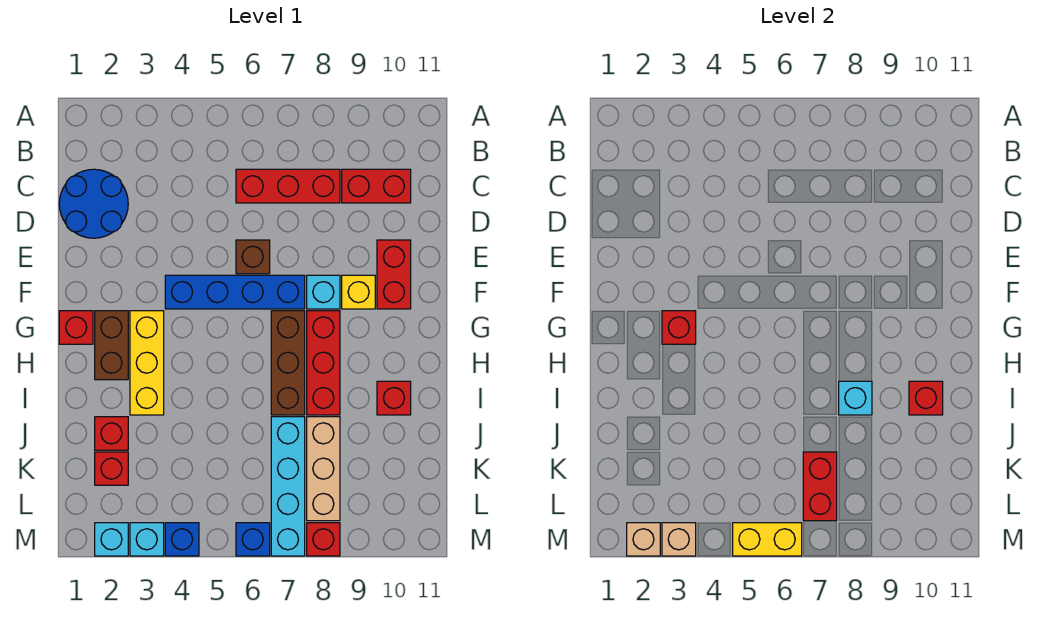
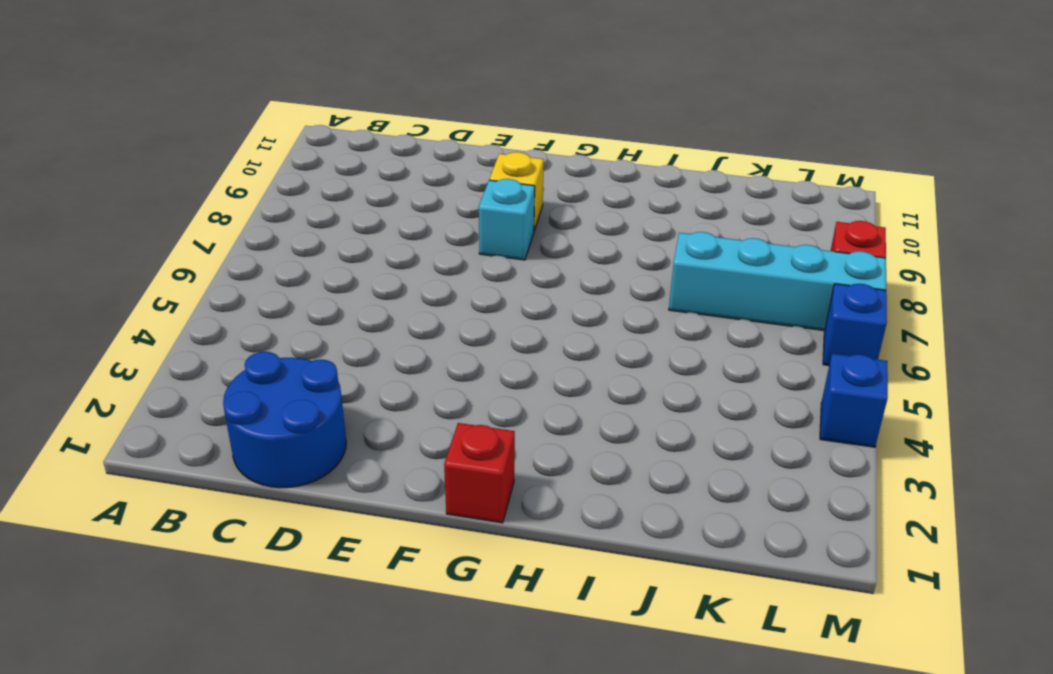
none -> red brick C6:C8 level 1
none -> red brick C9:C10 level 1
none -> brown brick E6 level 1
none -> red brick E10:F10 level 1

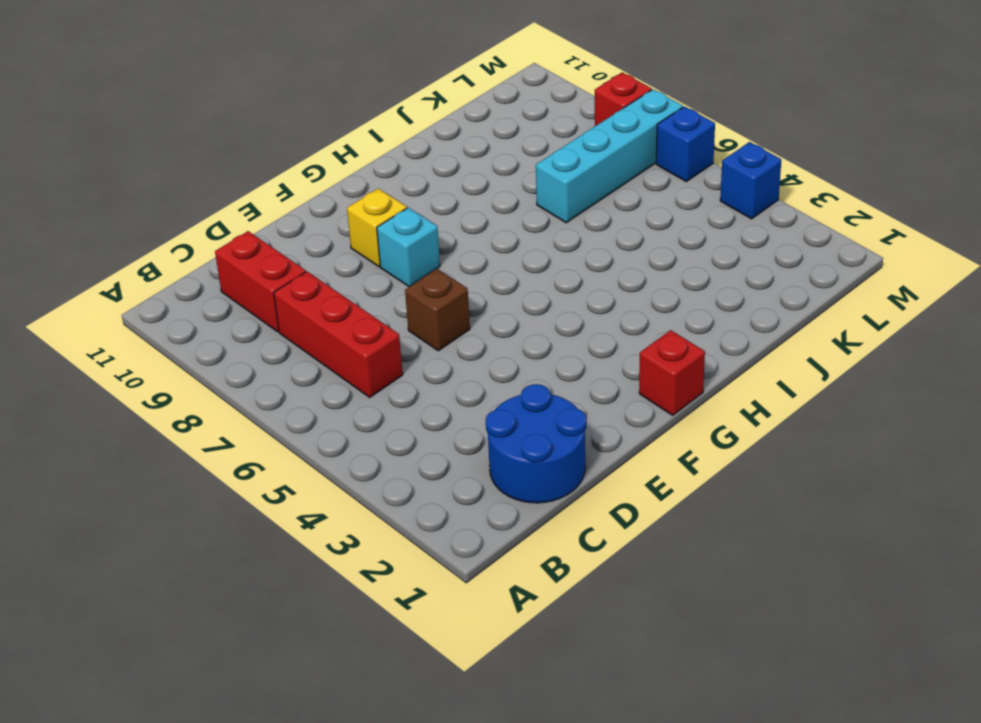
none -> red brick E10:F10 level 1
none -> blue brick F4:F7 level 1
none -> brown brick G2:H2 level 1
none -> yellow brick G3:I3 level 1

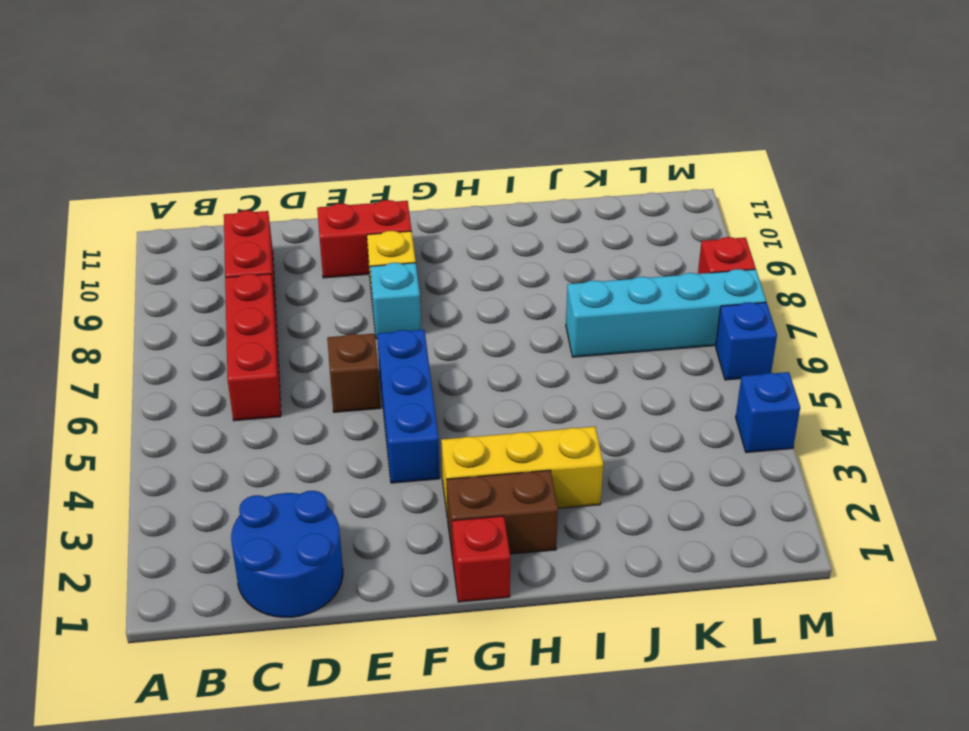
blue brick F4:F6 level 1 -> blue brick F4:F7 level 1
none -> brown brick G7:I7 level 1
none -> red brick G8:I8 level 1
none -> red brick I10 level 1
none -> red brick J2 level 1

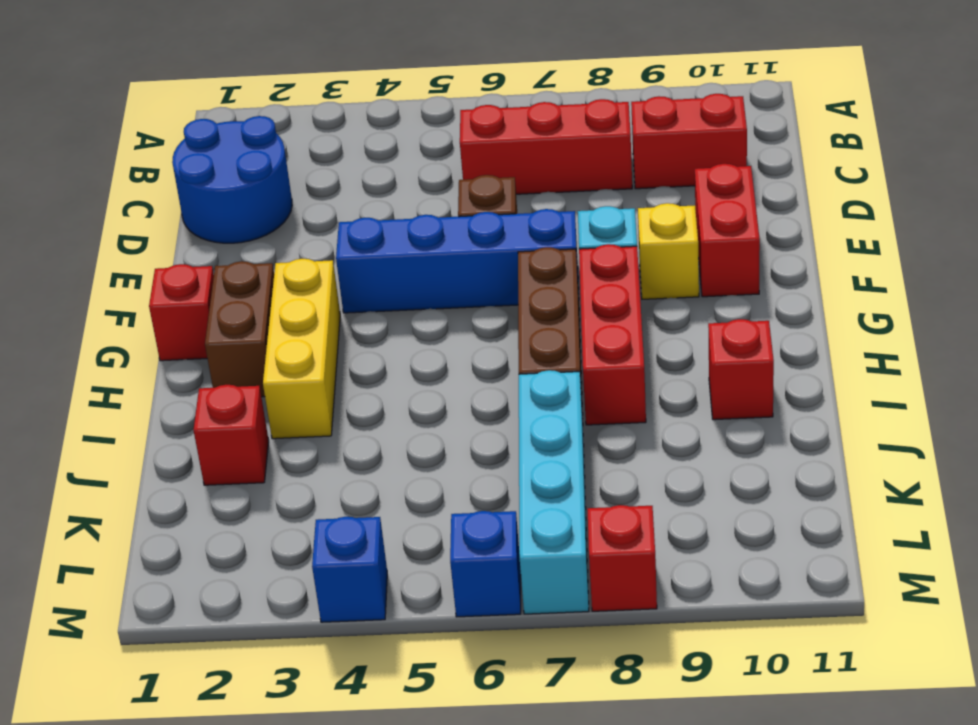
none -> tan brick J8:L8 level 1
none -> red brick K2 level 1
none -> cyan brick M2 level 1
none -> cyan brick M3 level 1

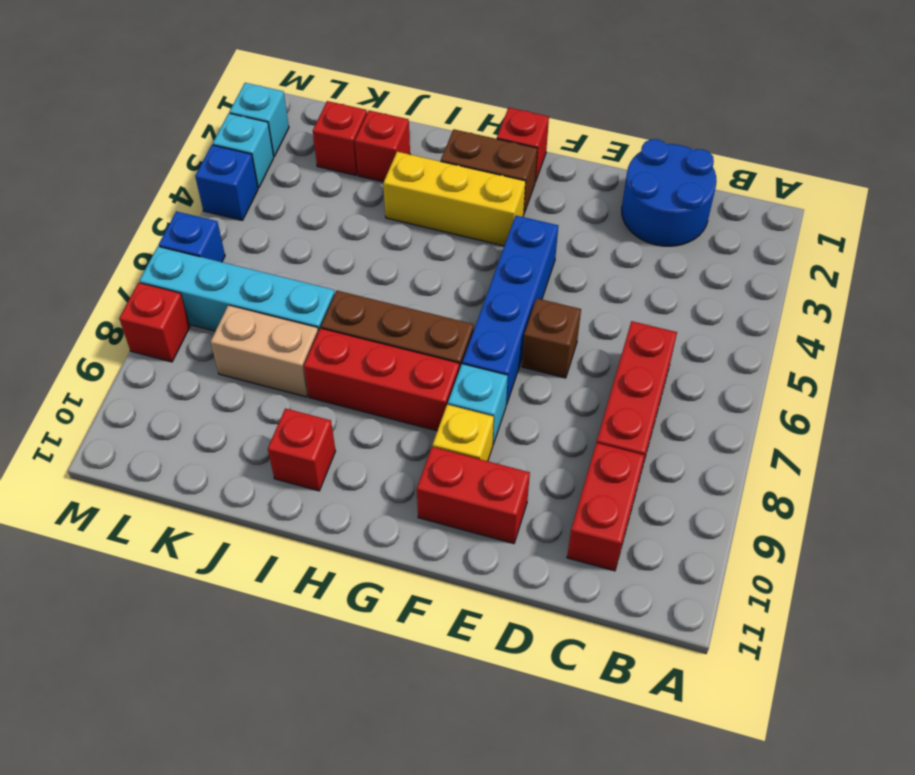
tan brick J8:K8 level 1 -> tan brick J8:L8 level 1
none -> red brick G3 level 2
none -> cyan brick I8 level 2
none -> red brick I10 level 2
none -> red brick K7:L7 level 2

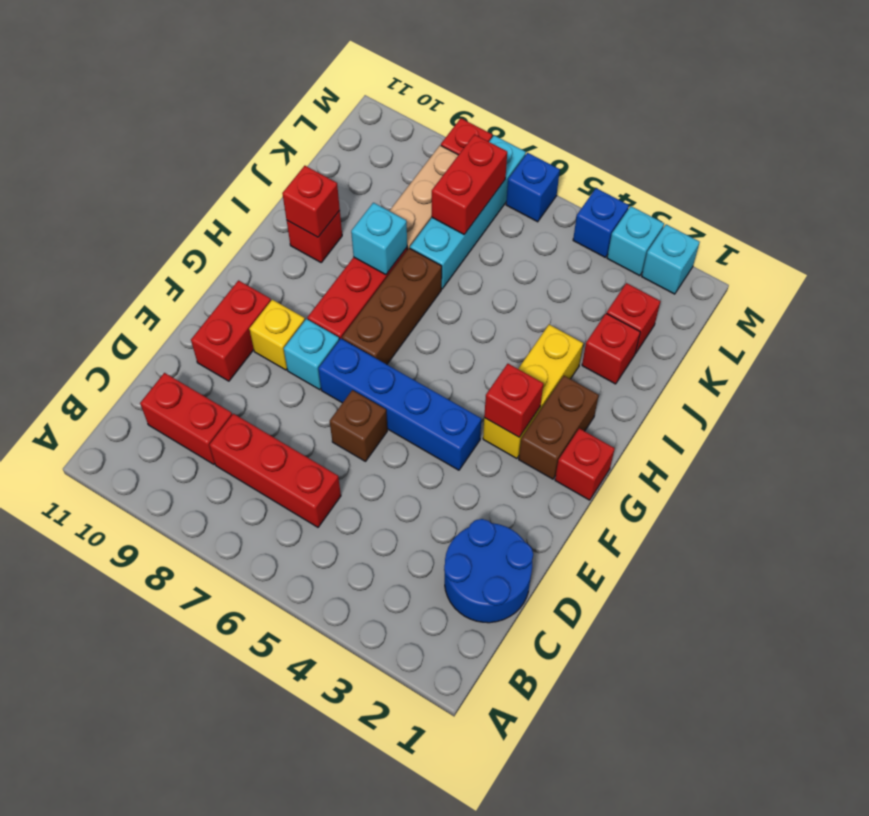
none -> tan brick M2 level 2
none -> tan brick M3 level 2
none -> yellow brick M5:M6 level 2

